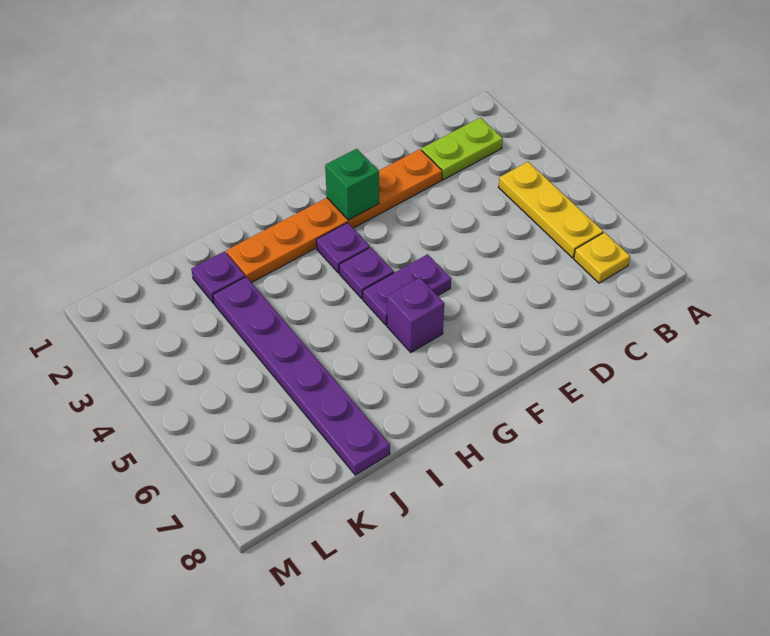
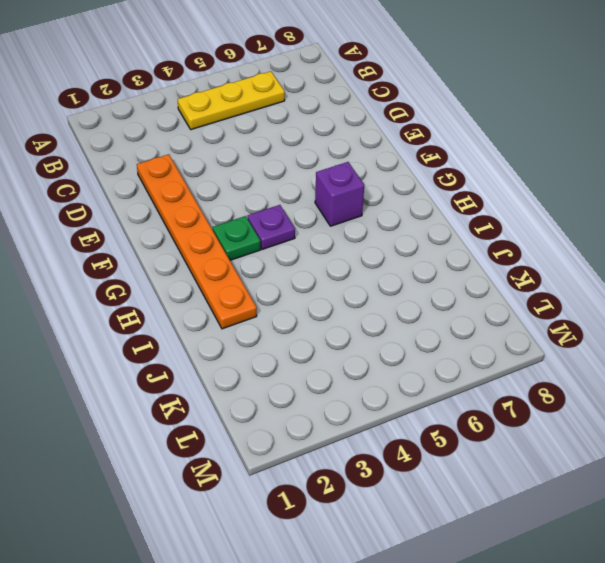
green plate G3 level 1 -> purple plate G3 level 1
none -> lime plate B2:C2 level 1
none -> yellow plate B7 level 1

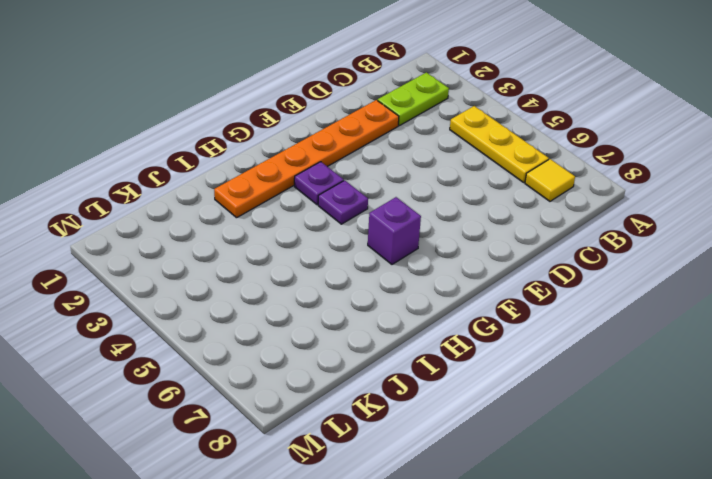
yellow tile B7 level 1 -> yellow plate B7 level 1
none -> purple plate F5:G5 level 1
none -> purple plate J2 level 1

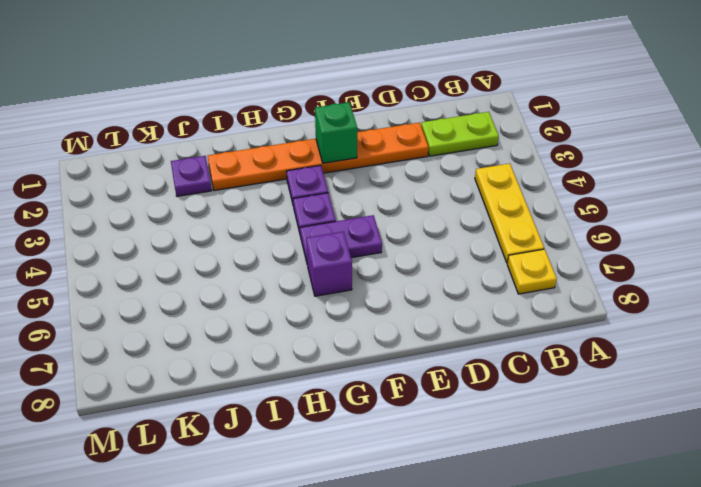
none -> purple plate J3:J8 level 1

